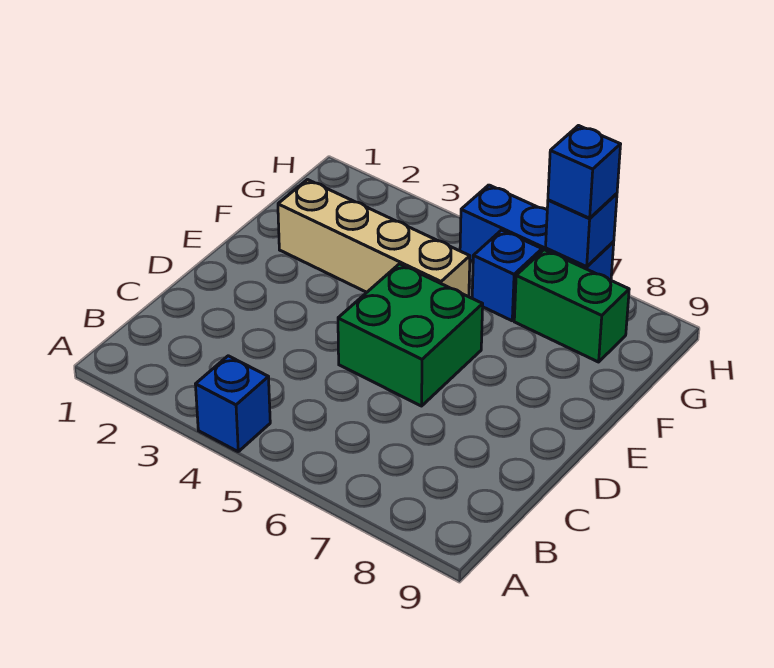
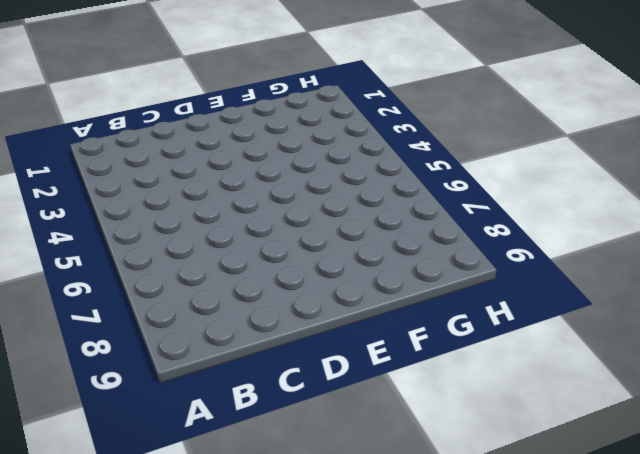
none -> blue brick A4 level 1
none -> green brick D5:E6 level 1

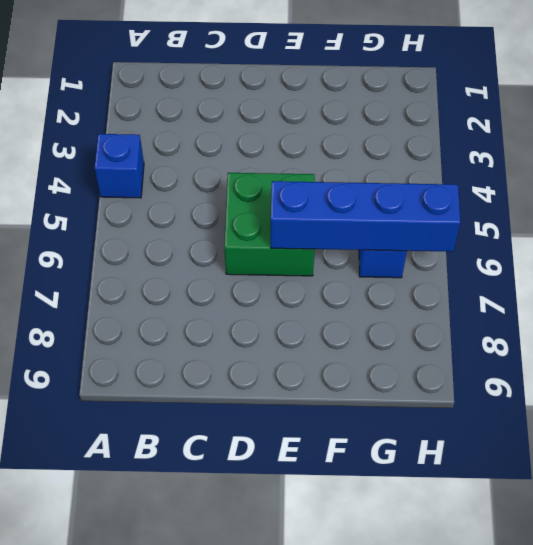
blue brick E6:H6 level 2 -> none
none -> tan brick F2:F5 level 1
none -> green brick G7:G8 level 1

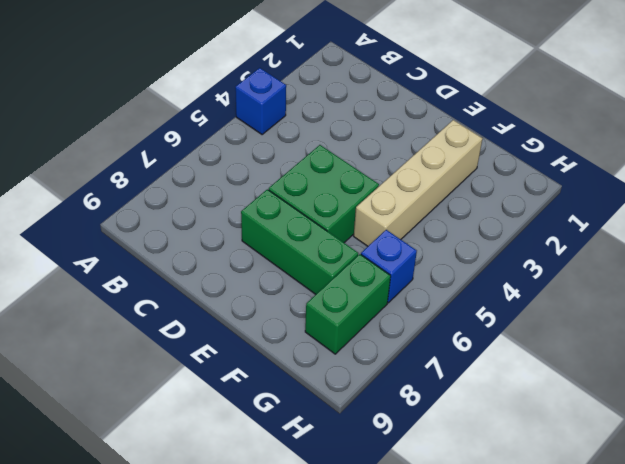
green brick D7:F7 level 1 -> none
none -> blue brick H5:H7 level 1
none -> blue brick H7 level 2

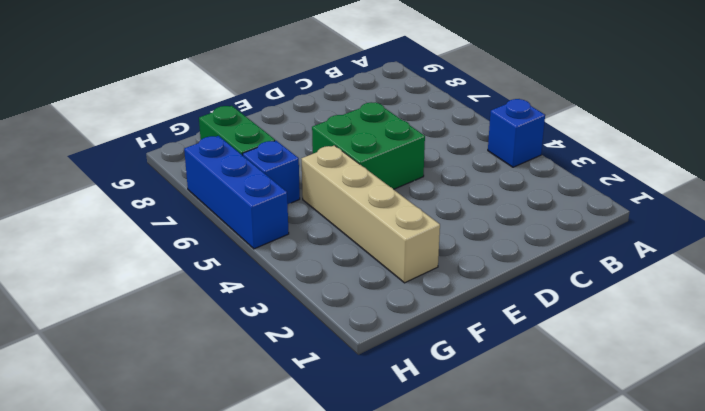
none -> blue brick H7 level 2
none -> blue brick H7 level 3

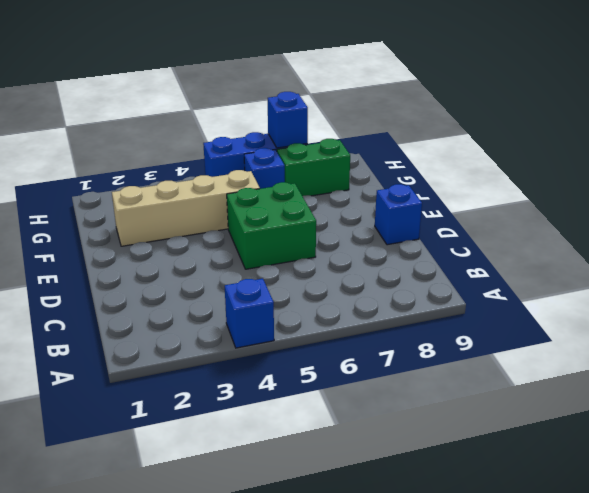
blue brick D9 level 1 -> blue brick H7 level 3

